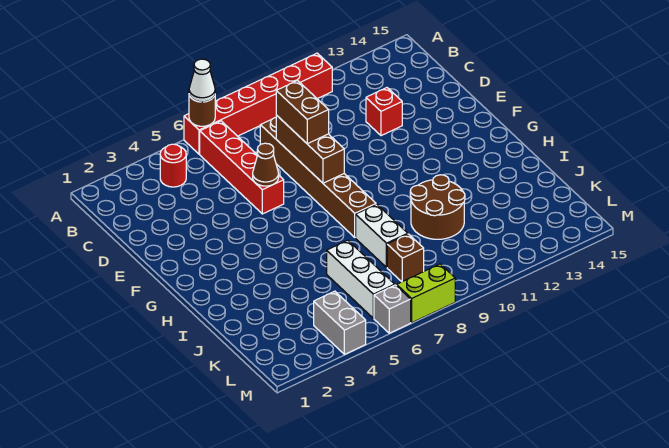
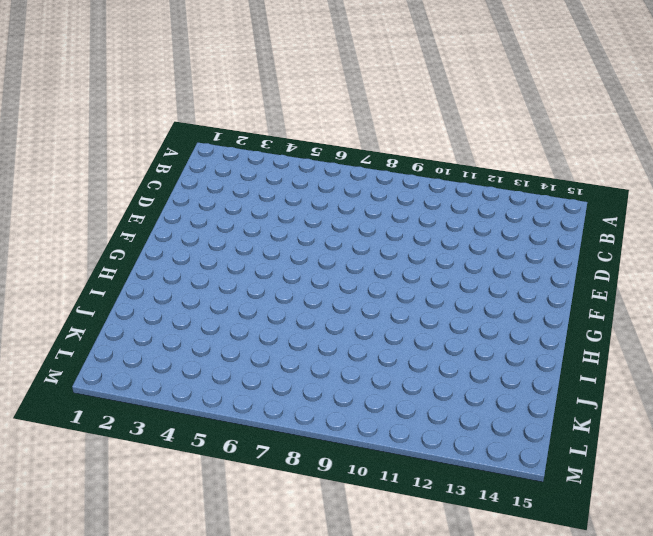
none -> red brick A6:A11 level 1
none -> red round brick B4 level 1
none -> red brick B6:E6 level 1

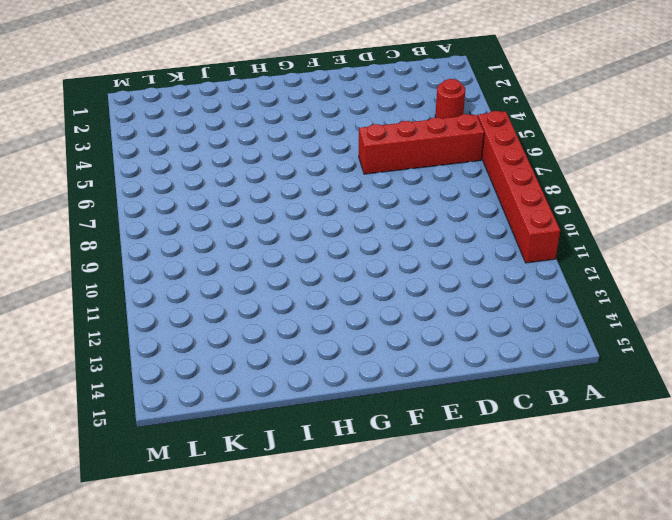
none -> brown brick C8:H8 level 1
none -> red brick D12 level 1
none -> white brick I8:J8 level 1

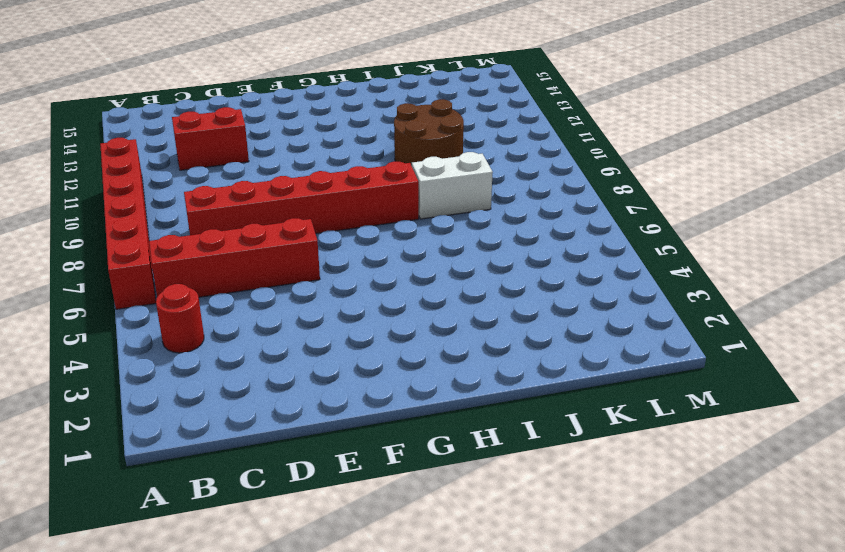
red brick C8:H8 level 1 -> brown brick C8:H8 level 1
red brick C12:D12 level 1 -> red brick D12 level 1
none -> white brick J6:L6 level 1
none -> brown brick K8 level 1
none -> grey brick L4:M4 level 1

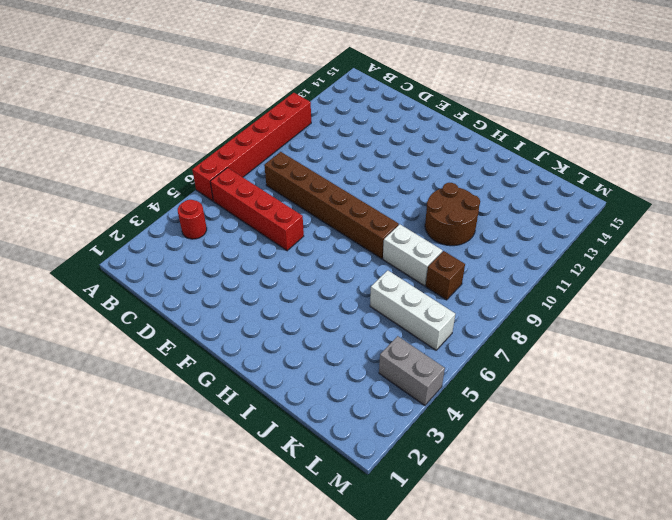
none -> red brick D12 level 1
none -> grey brick M6 level 1
none -> lime brick M7:M8 level 1

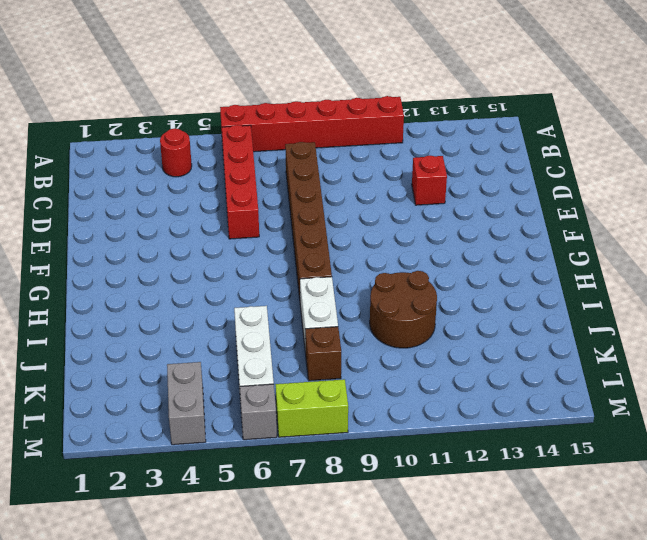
none -> brown round brick A6 level 2
none -> brown brick D8:F8 level 2
none -> brown cone E6 level 2

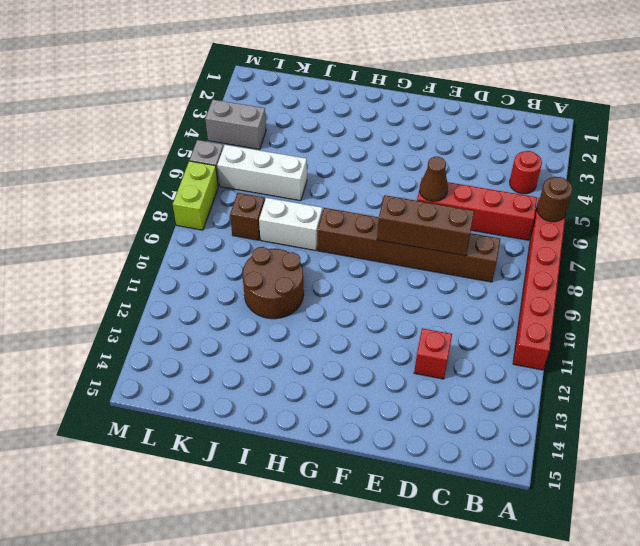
none -> white cone A6 level 3
none -> brown brick D8:E8 level 3

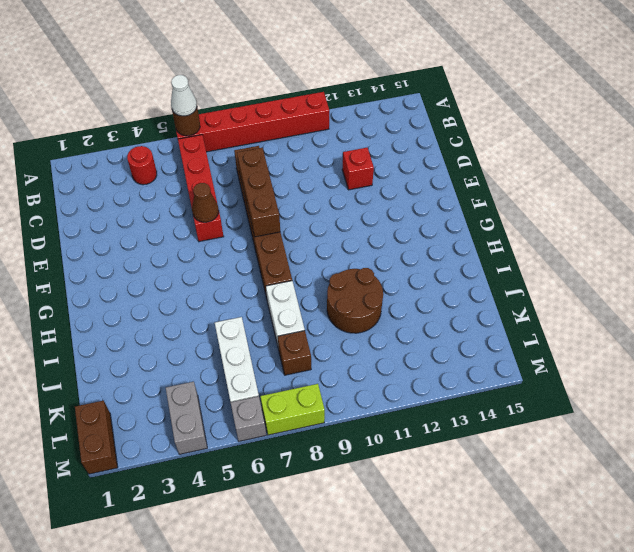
brown brick L1:M1 level 1 -> brown brick D8:E8 level 3

